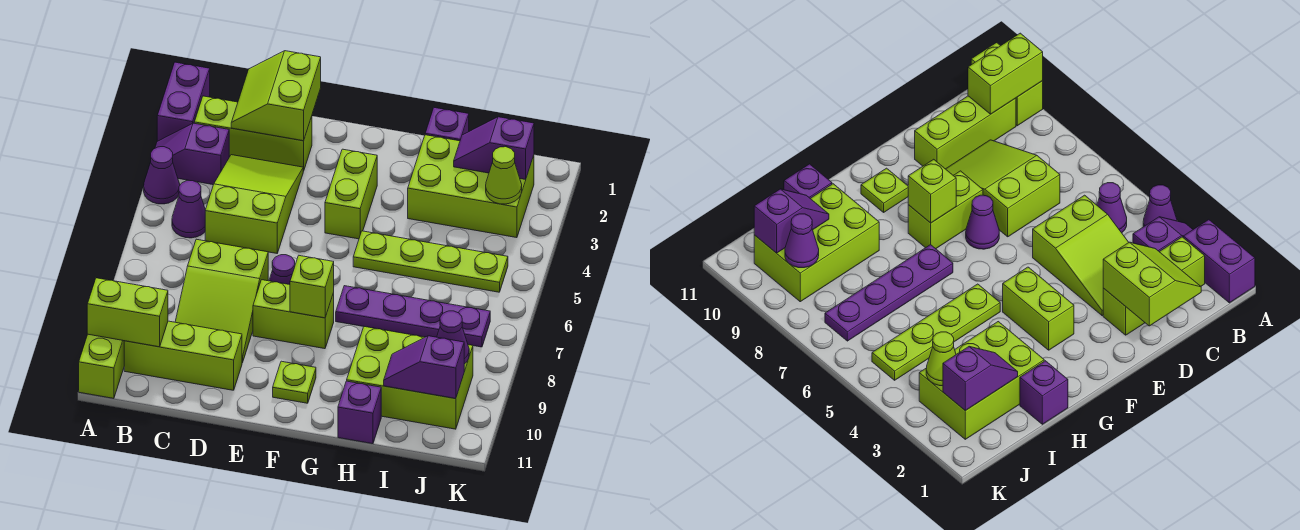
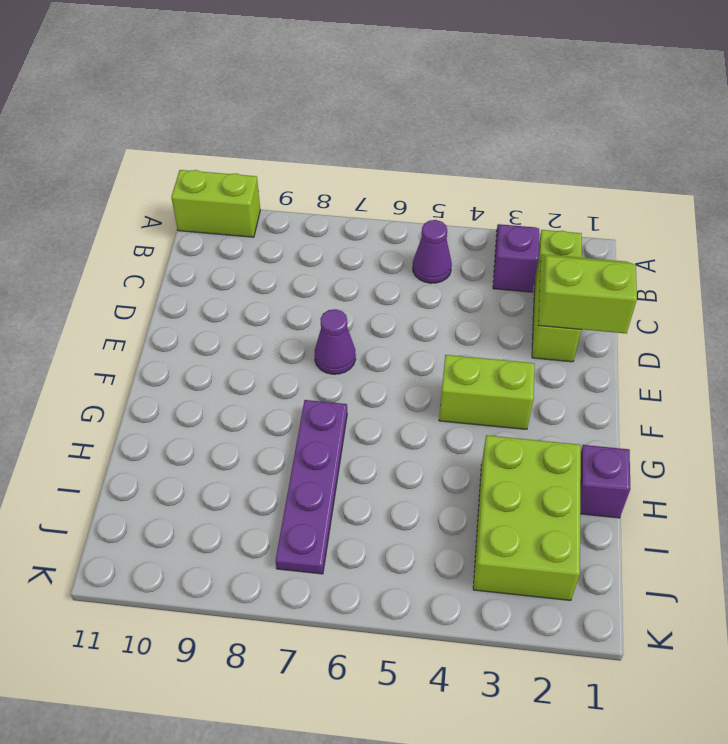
none -> purple brick A1:A2 level 1
none -> purple cone A4 level 1
none -> lime brick B10:D10 level 1

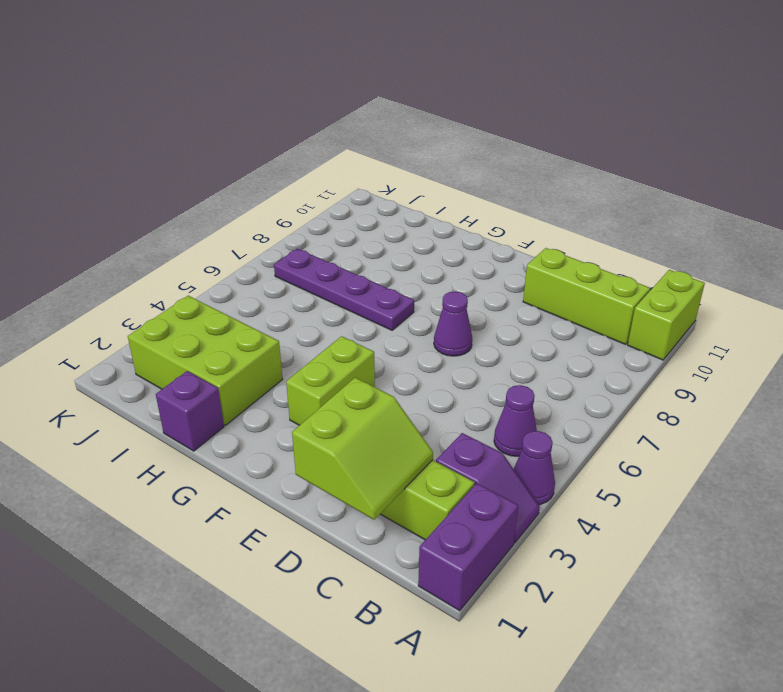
none -> lime slope C3:D5 level 1 top 5
none -> lime slope C7:D9 level 1 top 7
none -> lime brick E8:F8 level 1

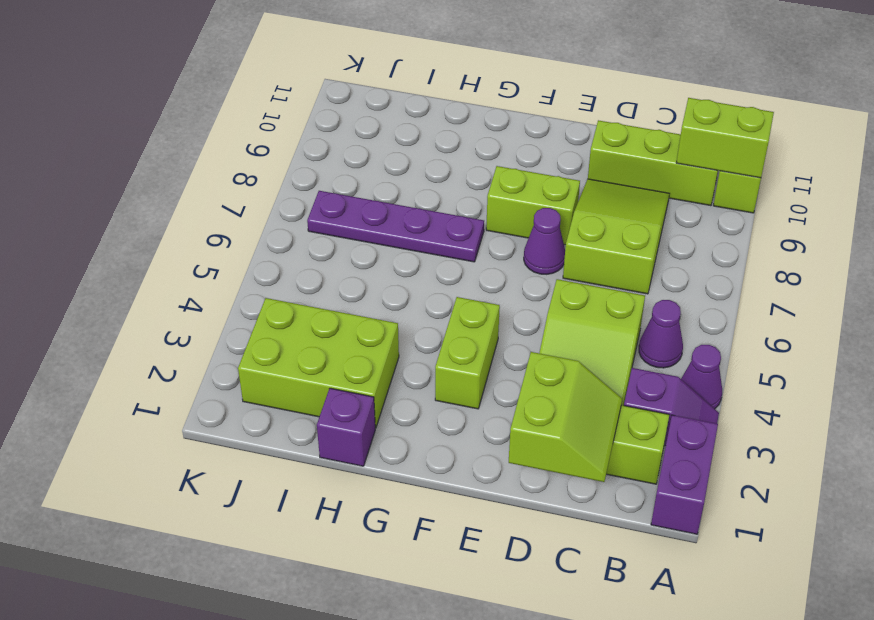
none -> lime plate F10 level 1
none -> lime plate G5:J5 level 1
none -> lime brick H9:J10 level 1

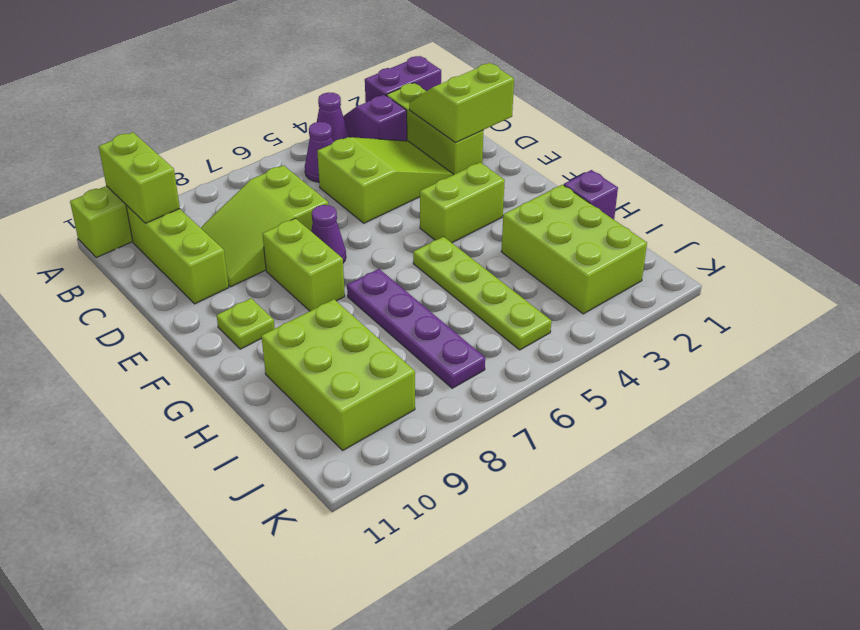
none -> purple brick H11 level 1
none -> lime brick F8 level 2
none -> purple slope I2:J2 level 2 top J

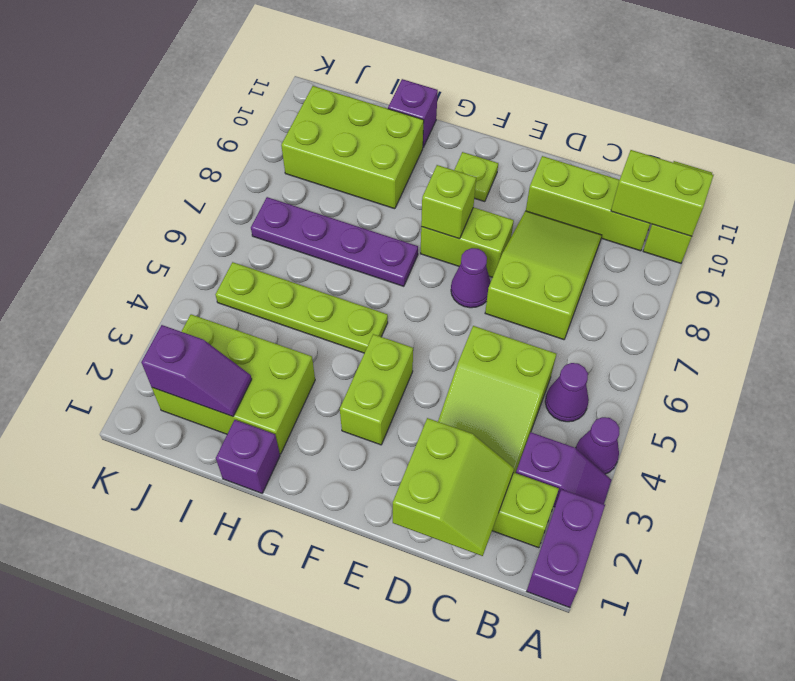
none -> purple slope I10:J10 level 2 top J
none -> lime cone J3 level 2
none -> purple cone J9 level 2

